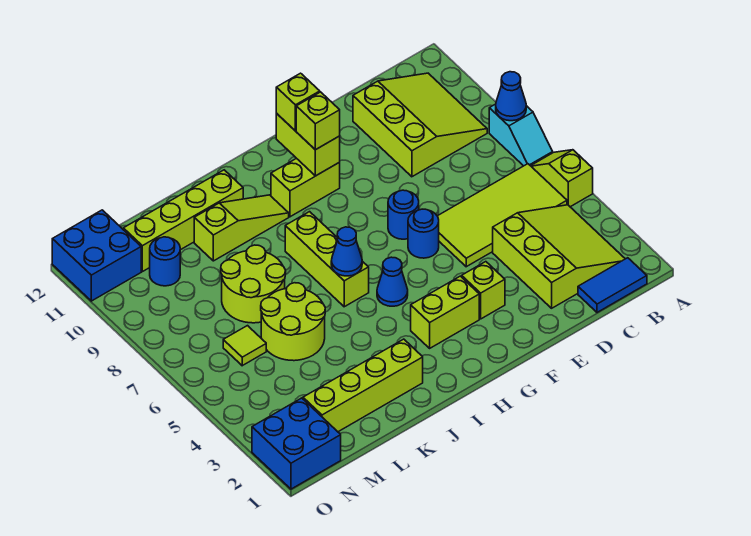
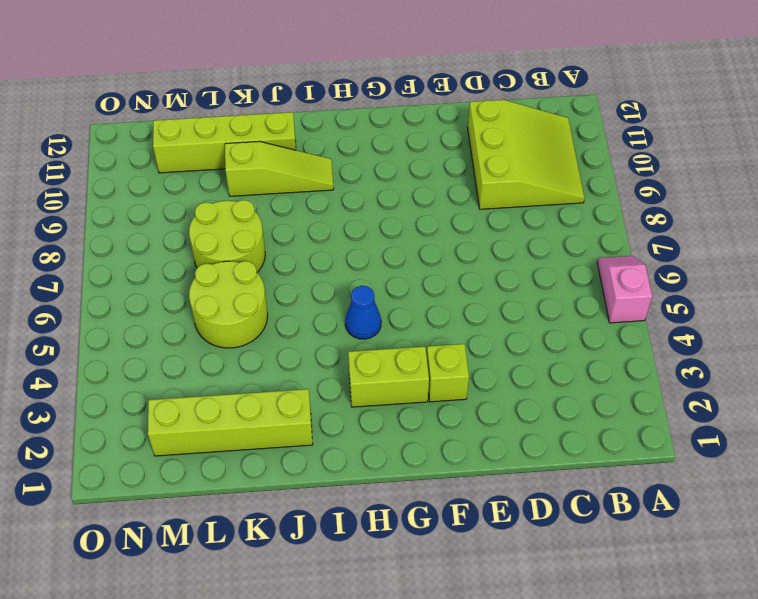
pink slope A5:A6 level 1 top 5 -> lime slope A5:A6 level 1 top 5
none -> cyan slope A7:A8 level 1 top 8
none -> blue tile B1:C1 level 1
none -> lime slope B2:D4 level 1 top D

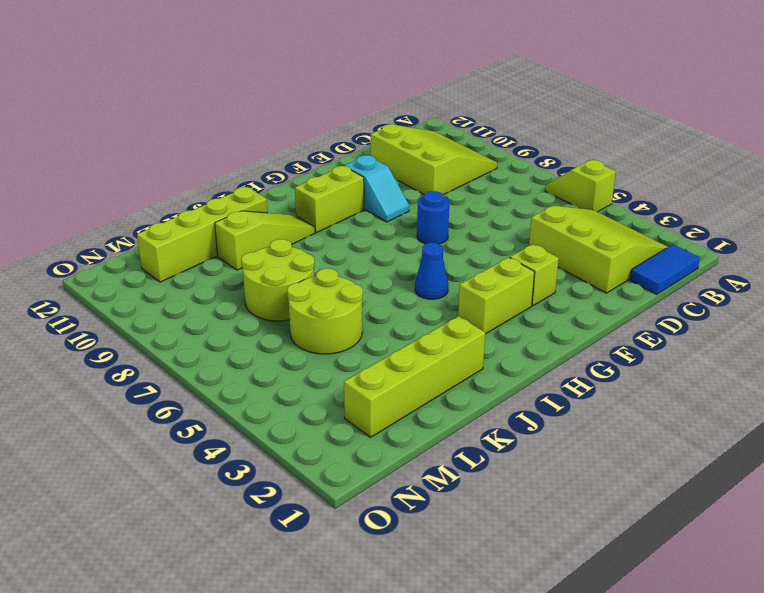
cyan slope F9:F10 level 1 top 10 -> cyan slope A7:A8 level 1 top 8
none -> lime tile B5:E6 level 1
none -> blue round brick F6 level 1
none -> lime brick I6:I8 level 1

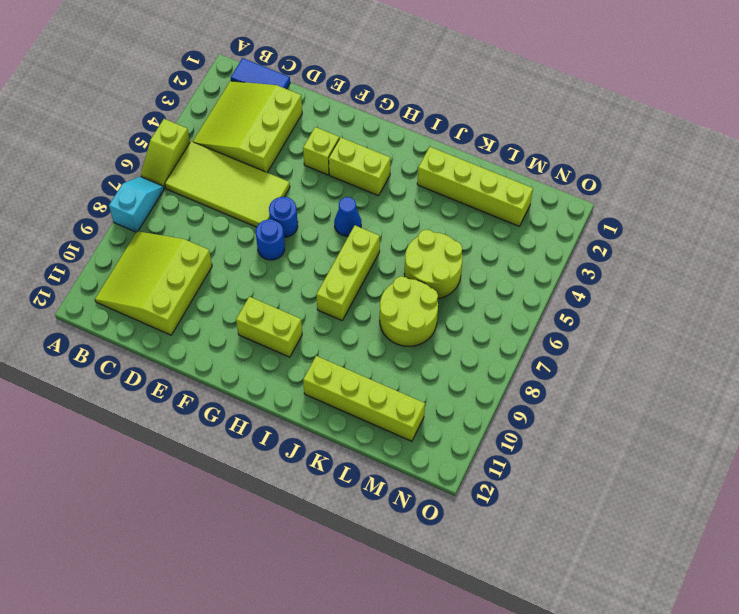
none -> lime slope I10:K10 level 1 top K
none -> lime tile M6 level 1
none -> blue round brick M10 level 1

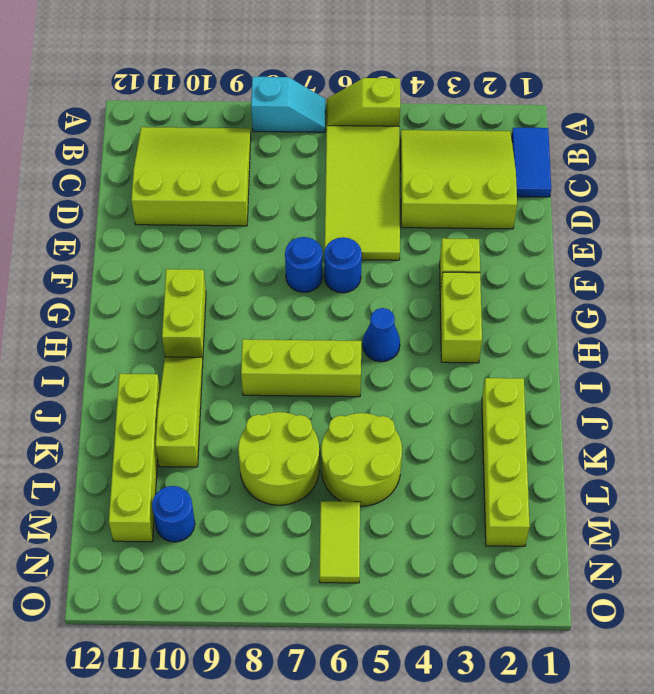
lime tile M6:N6 level 1 -> lime tile M6 level 1
none -> blue brick N1:O2 level 1
none -> blue brick N11:O12 level 1
none -> blue cone A8 level 2

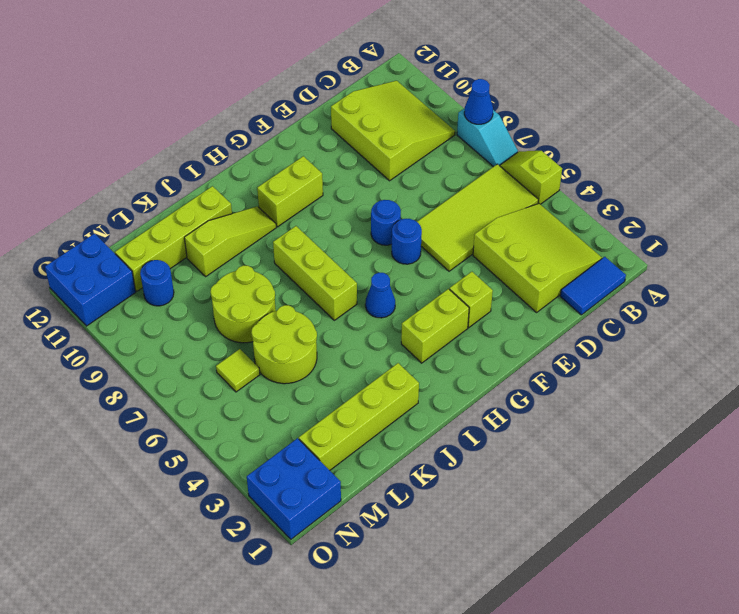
none -> lime brick G10:G11 level 2
none -> blue cone I6 level 2
none -> lime brick G10 level 3

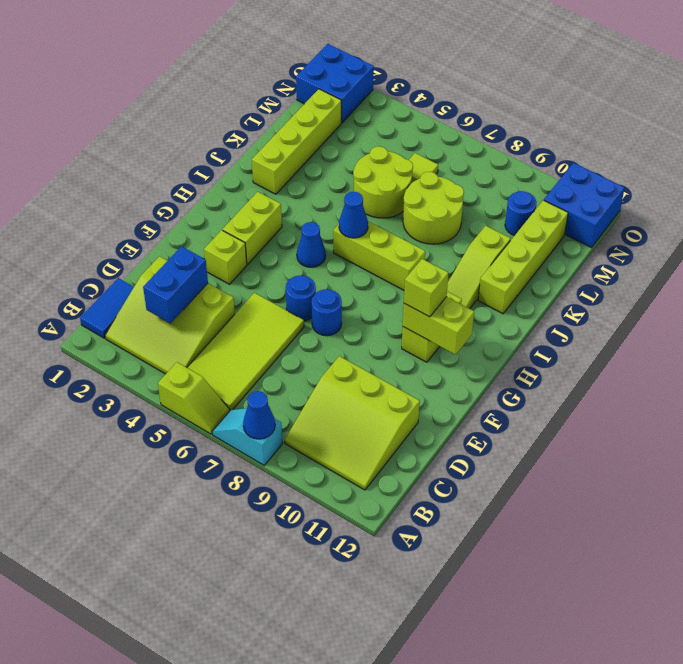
blue brick C3:D3 level 2 -> none
none -> lime brick G11 level 3

